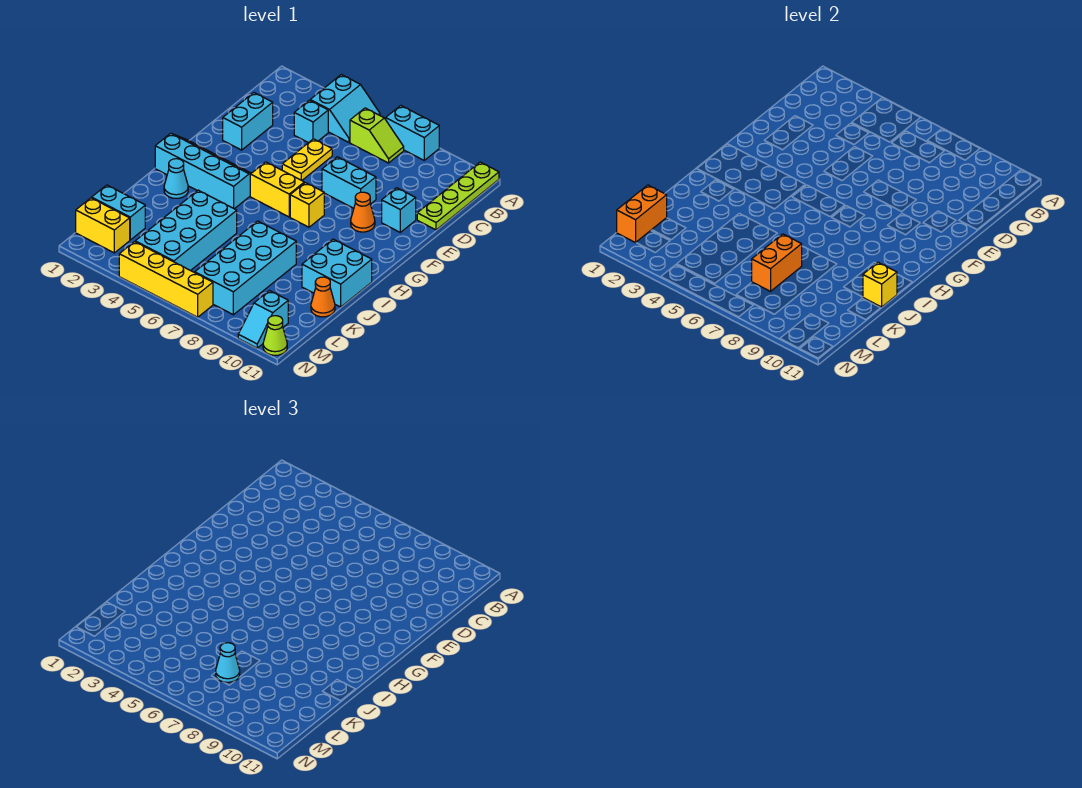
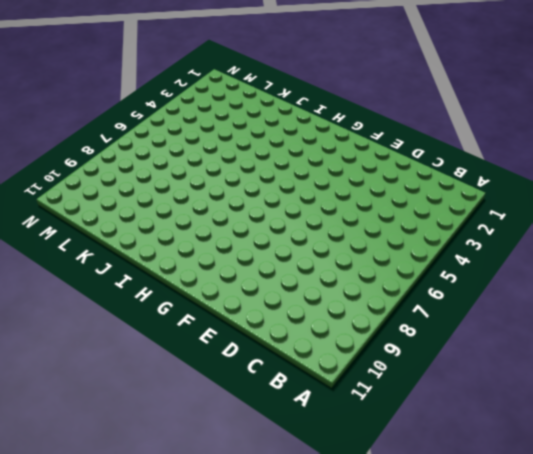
none -> cyan slope A4:B5 level 1 top 4
none -> cyan brick A7:A8 level 1
none -> lime plate A11:D11 level 1

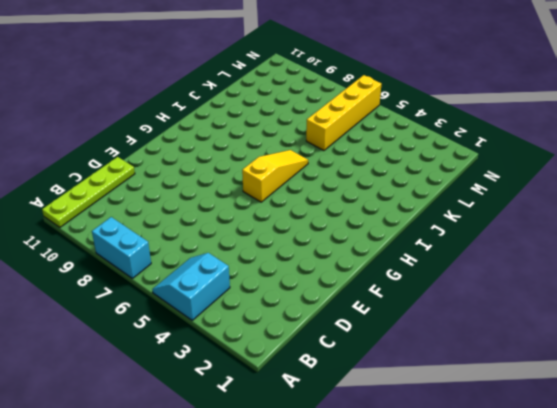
yellow slope G6:I6 level 1 top G -> yellow brick G5:G6 level 1
yellow brick K6:N6 level 1 -> yellow brick N4:N7 level 1
none -> lime slope B6:B7 level 1 top 6
none -> cyan brick C4 level 1
none -> cyan brick D2:E2 level 1

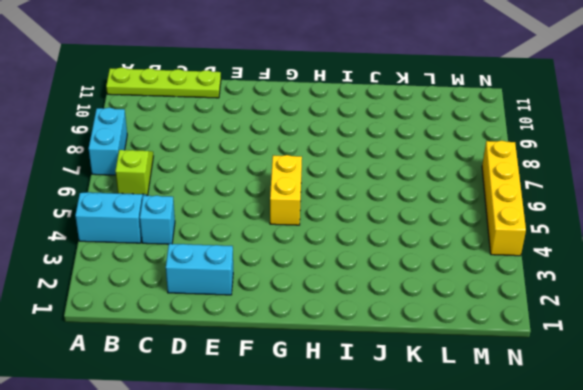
none -> yellow plate D5:E5 level 1
none -> cyan brick E7:E8 level 1
none -> cyan brick E10 level 1

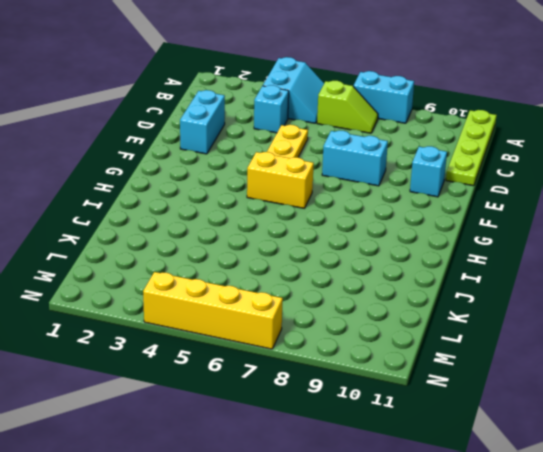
none -> orange cone F9 level 1
none -> cyan slope G1:H4 level 1 top H
none -> yellow brick G7 level 1

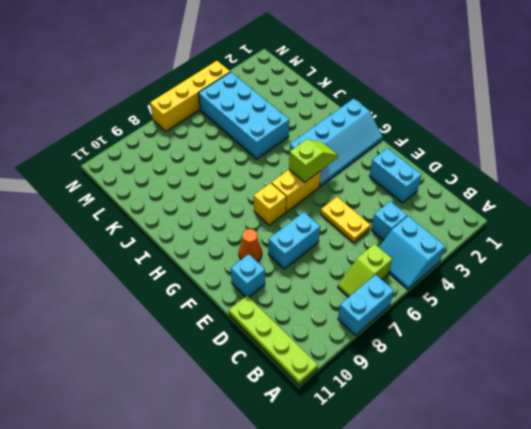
lime slope G4:G5 level 2 top 5 -> none
none -> cyan cone I2 level 1
none -> cyan brick I10:J11 level 1
none -> cyan brick J7:M8 level 1

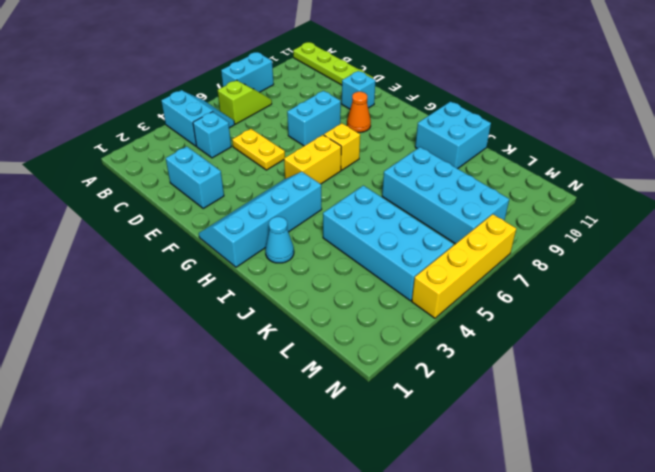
none -> orange cone K11 level 1
none -> cyan brick L1:L2 level 1
none -> yellow brick M1:M2 level 1

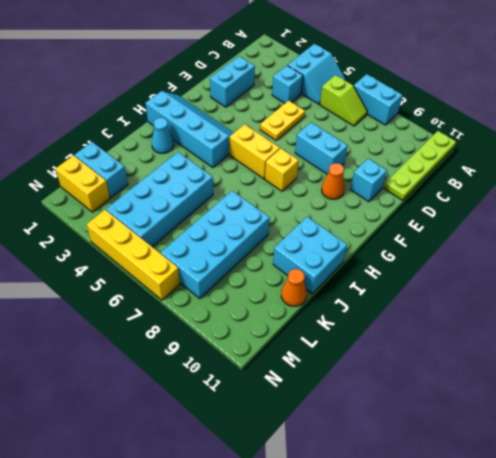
none -> cyan slope M10:N10 level 1 top M
none -> lime cone N11 level 1
none -> yellow brick J11 level 2

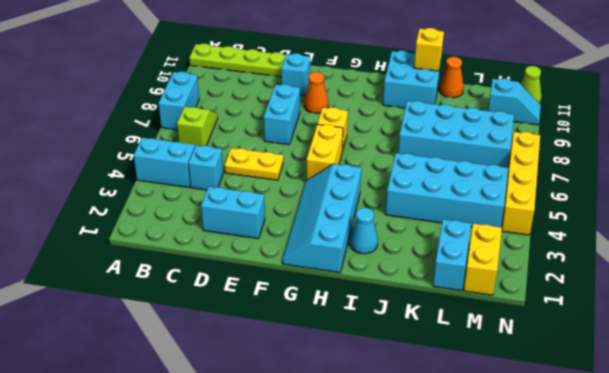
none -> orange brick K7:L7 level 2
none -> orange brick L1:M1 level 2
none -> cyan cone L7 level 3

